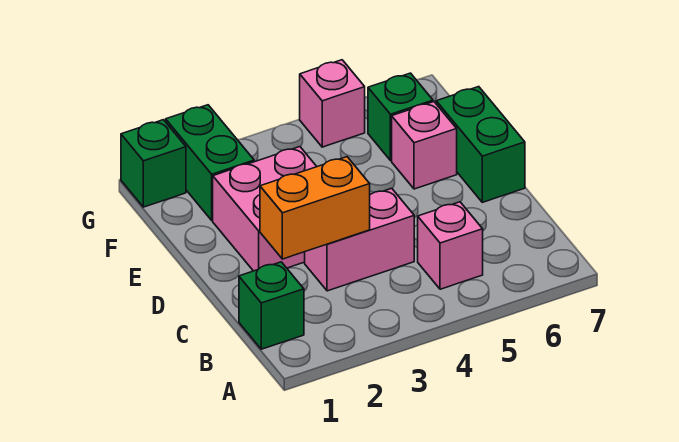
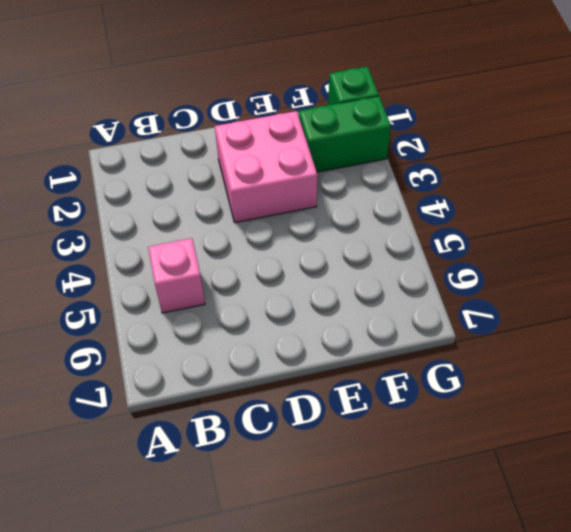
none -> green brick B1 level 1
none -> pink brick C3:C4 level 1

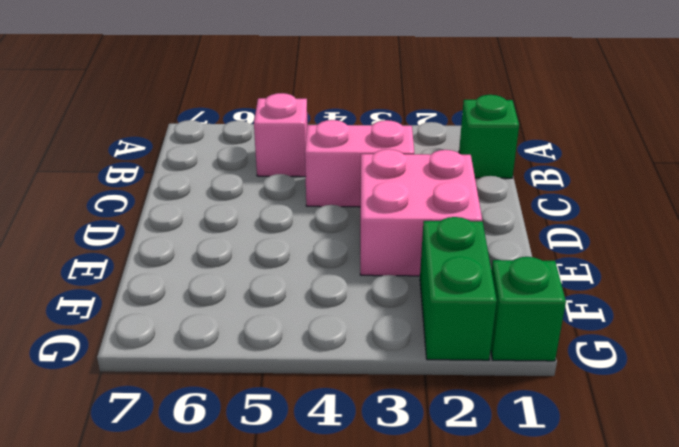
none -> green brick D7:E7 level 1
none -> pink brick E6 level 1

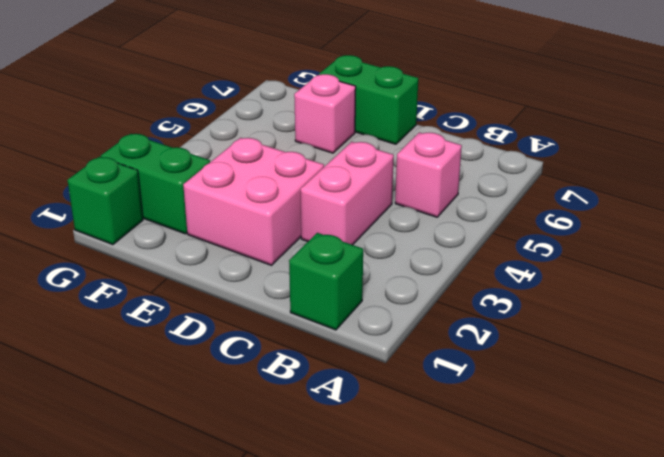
none -> green brick F6 level 1
none -> pink brick G5 level 1

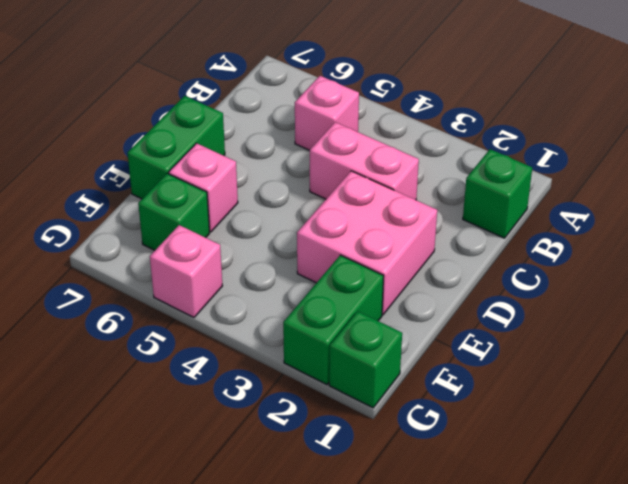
none -> orange brick C2:C3 level 2

